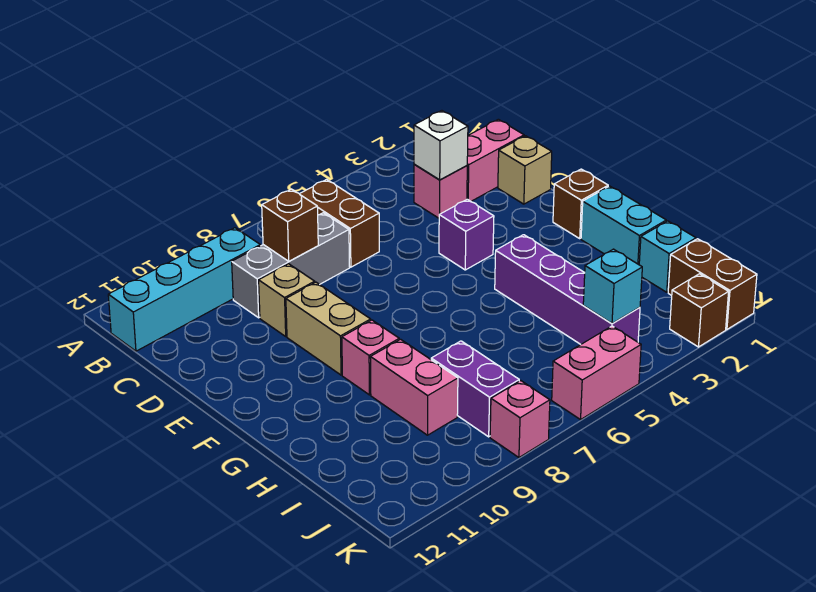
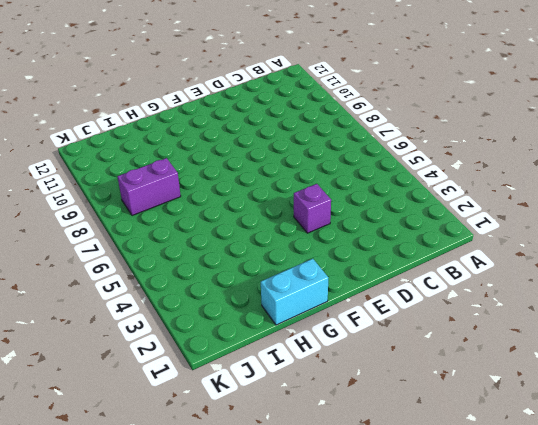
none -> brown brick B6:C6 level 1
none -> cyan brick B9:B12 level 1
none -> pink brick C1:C2 level 1

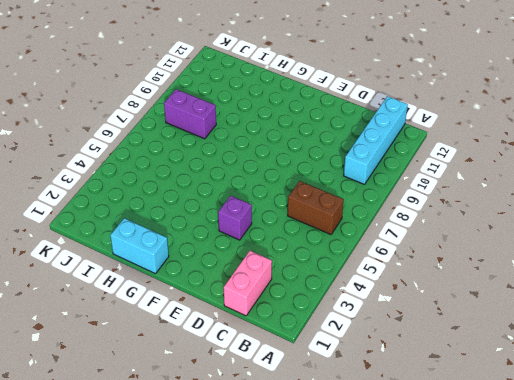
none -> pink brick C3 level 1
none -> grey brick C7:C9 level 1
none -> tan brick D1 level 1

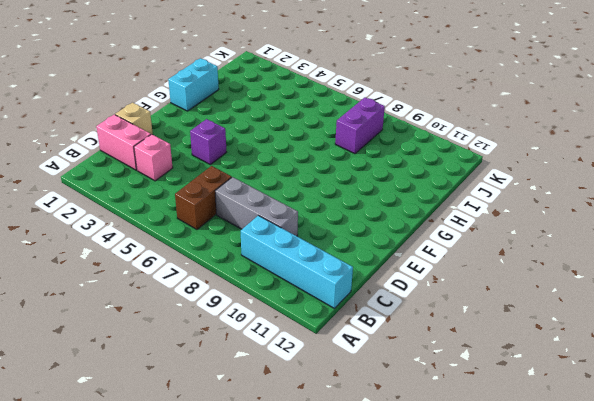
none -> tan brick D9 level 1
none -> tan brick E9:F9 level 1
none -> brown brick F1 level 1

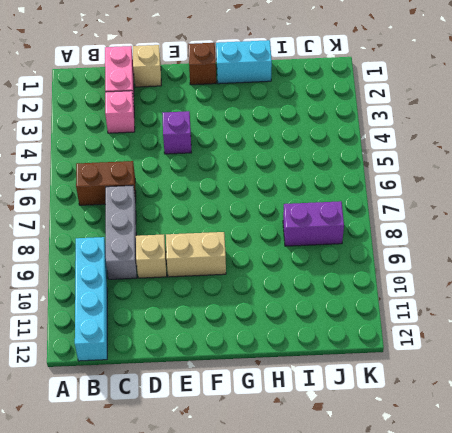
none -> purple brick G4:J4 level 1
none -> pink brick G9 level 1
none -> pink brick H9:I9 level 1

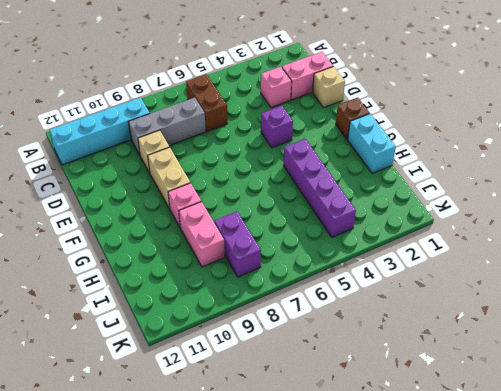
none -> cyan brick I1 level 1
none -> brown brick J1:K1 level 1
none -> brown brick K2 level 1

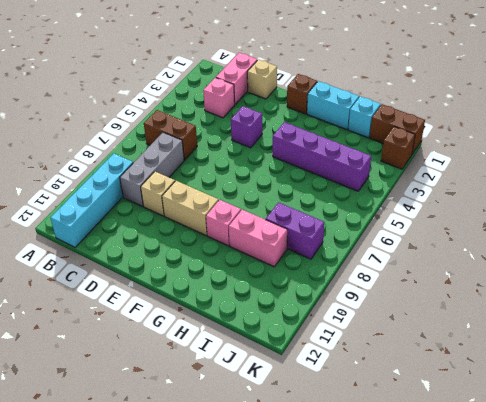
none -> pink brick K5:K6 level 1
none -> pink brick K8 level 1
none -> white brick C3 level 2

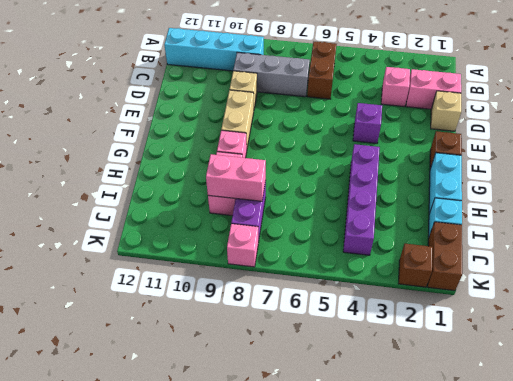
pink brick I8:I9 level 2 -> pink brick K5:K6 level 1
none -> white brick C3 level 2
none -> brown brick C8 level 2
none -> cyan brick J4 level 2

